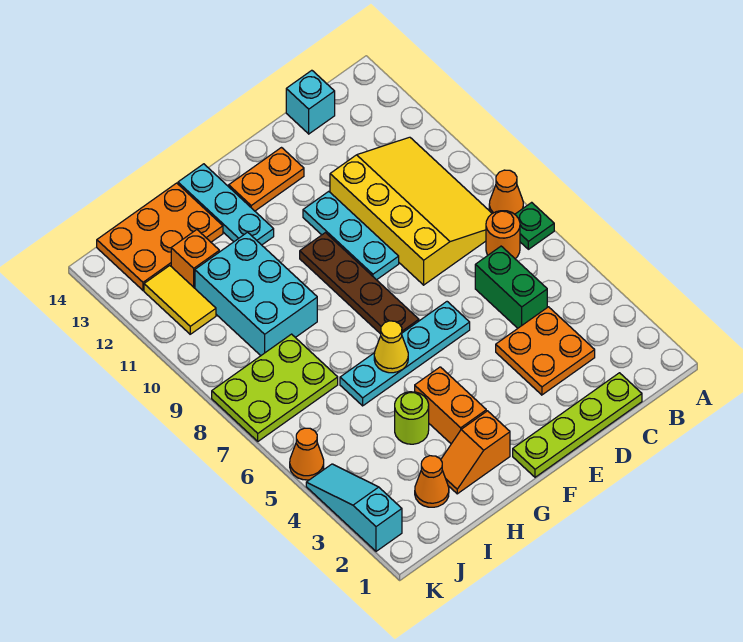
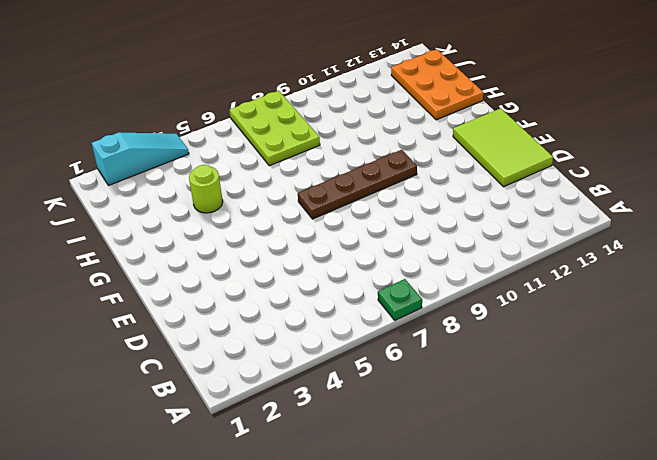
lime tile D13:F14 level 1 -> orange plate E13:F13 level 1
none -> orange cone A8 level 1
none -> orange round brick B7 level 1
none -> yellow slope B8:D11 level 1 top D

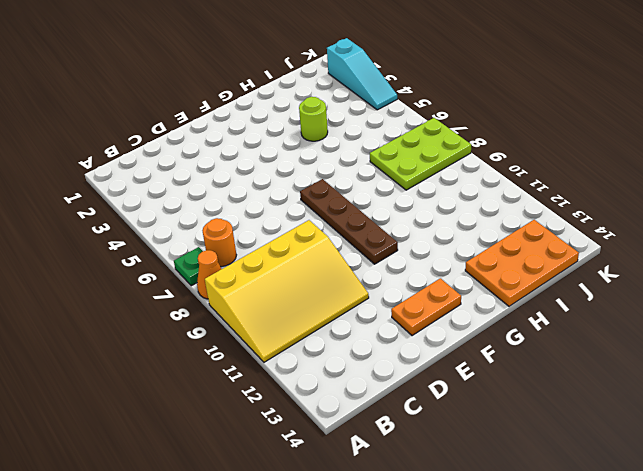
yellow slope A9:D11 level 1 top 9 -> yellow slope B8:D11 level 1 top D
none -> lime plate C1:F1 level 1
none -> orange plate C3:D4 level 1
none -> green brick C5:C6 level 1

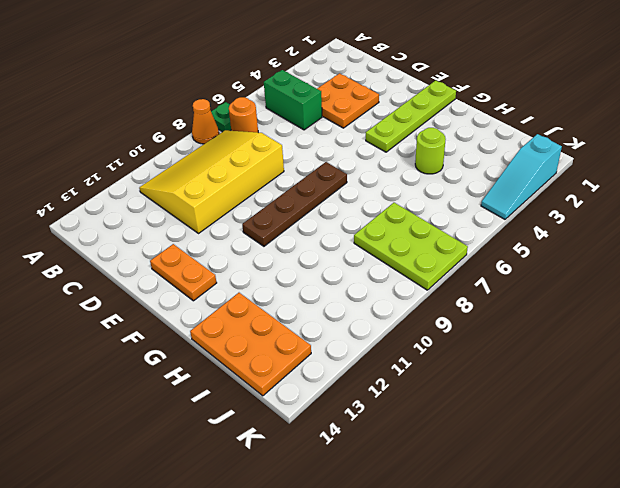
green brick B5:C5 level 1 -> green brick C5:C6 level 1
lime plate F1:F4 level 1 -> lime plate C1:F1 level 1
none -> cyan brick C14 level 1
none -> cyan plate E6:H6 level 1
none -> cyan plate E9:E11 level 1

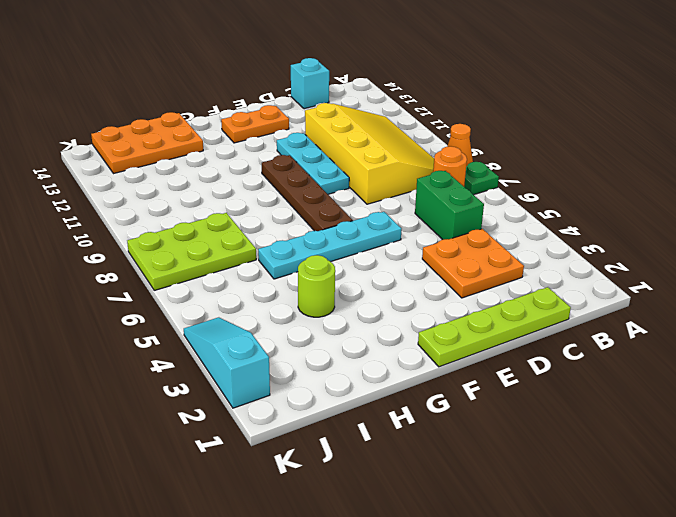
none -> orange slope G2:H2 level 1 top G
none -> orange brick G3:G4 level 1
none -> cyan plate G12:G14 level 1

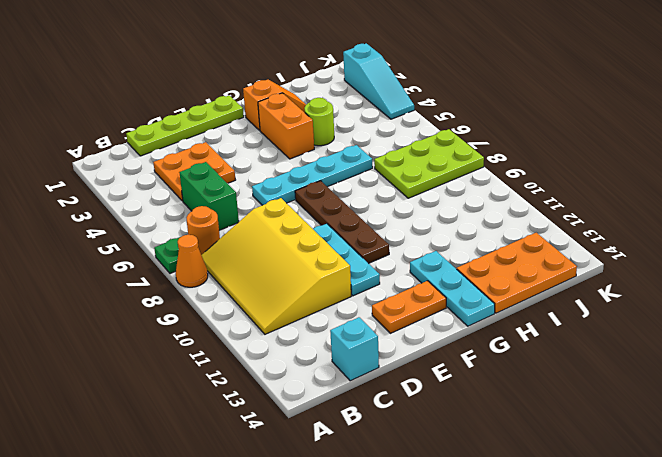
none -> cyan brick H9:I11 level 1
none -> orange cone I2 level 1
none -> orange brick I12 level 1

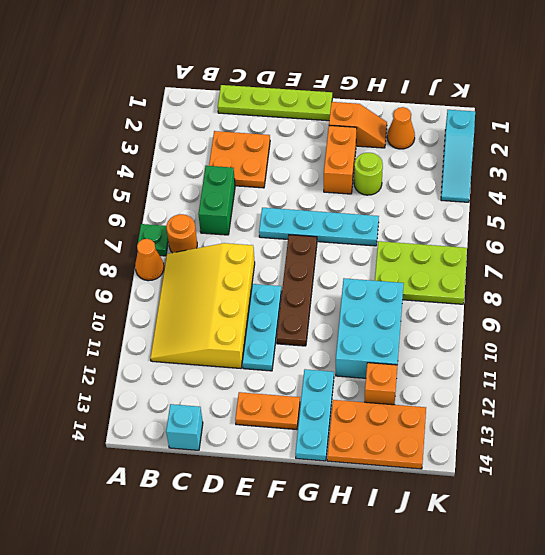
none -> yellow tile J11:J12 level 1
none -> orange cone K5 level 1
none -> yellow cone G6 level 2

